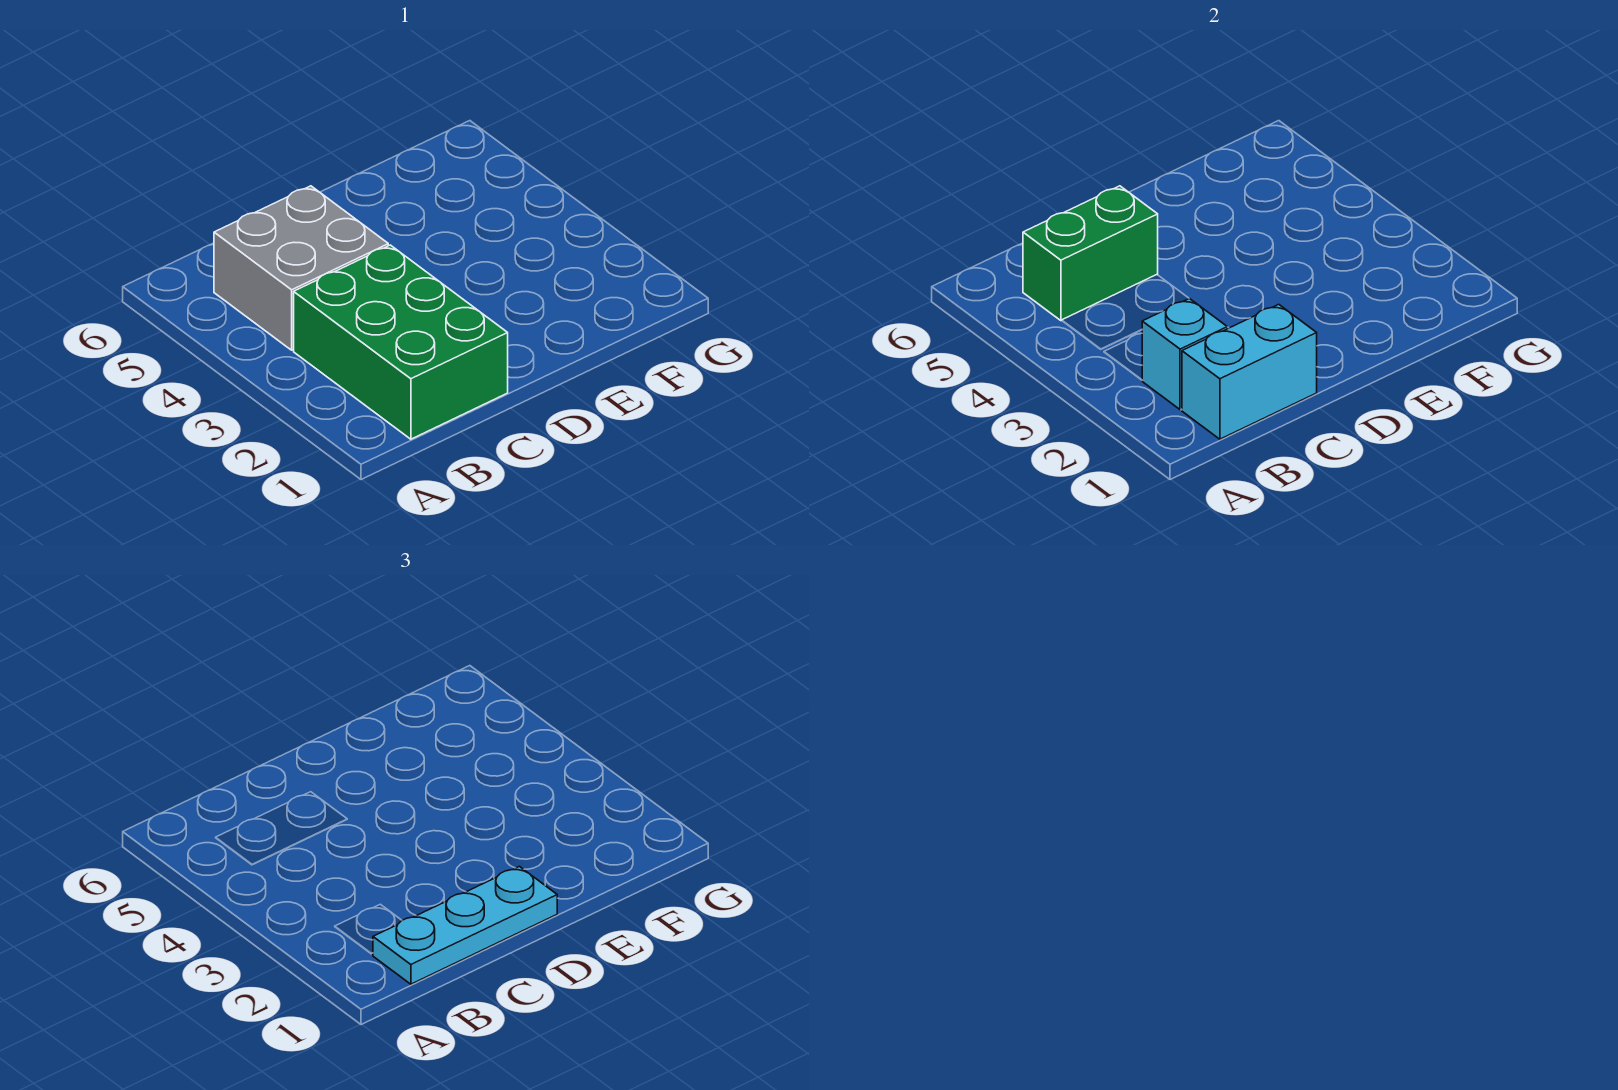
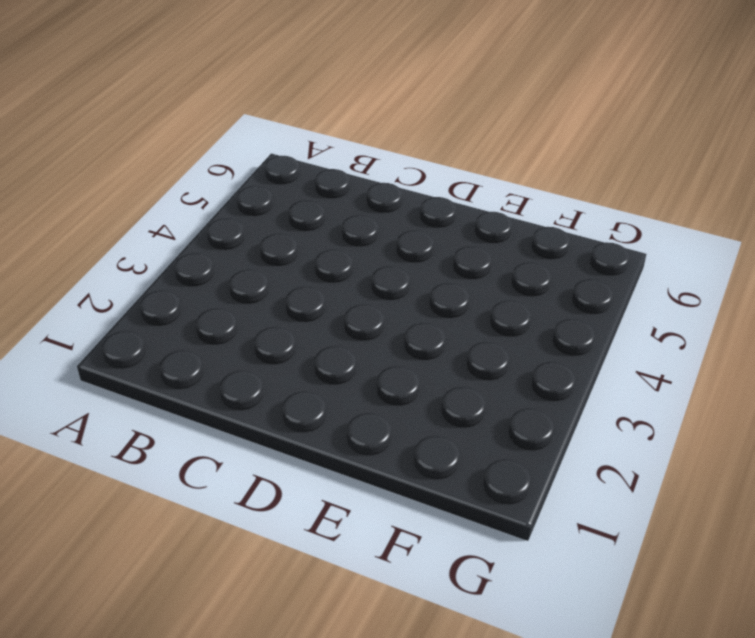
none -> green brick B1:C3 level 1
none -> grey brick B4:C5 level 1

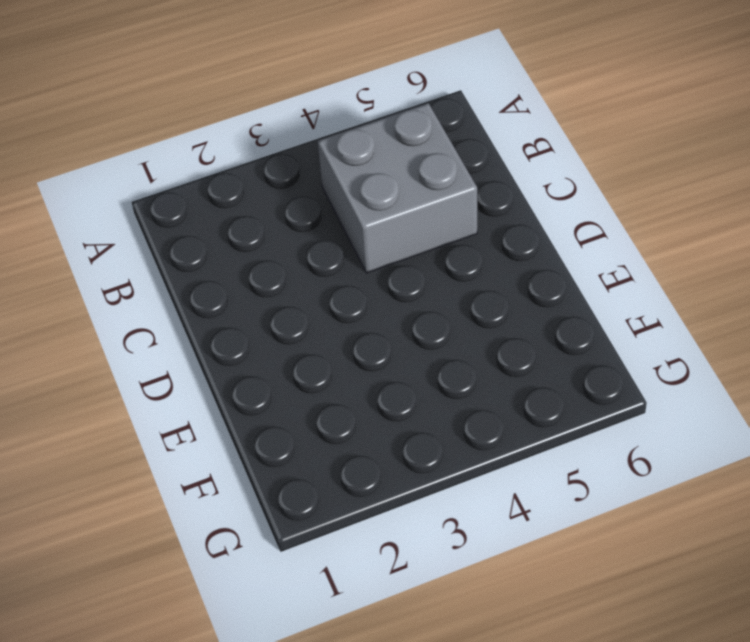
none -> green brick B1:C3 level 1
none -> cyan brick B1:C1 level 2

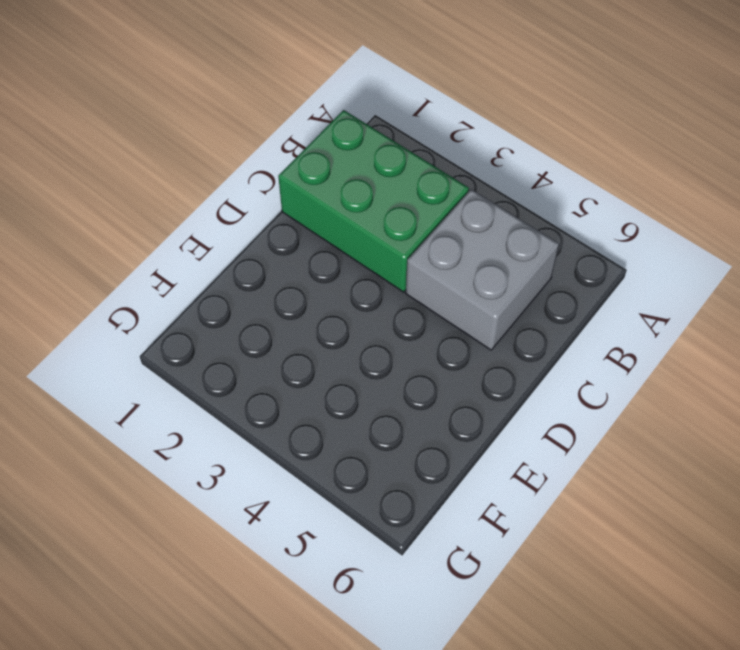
none -> cyan brick B1:C1 level 2
none -> cyan brick B2 level 2

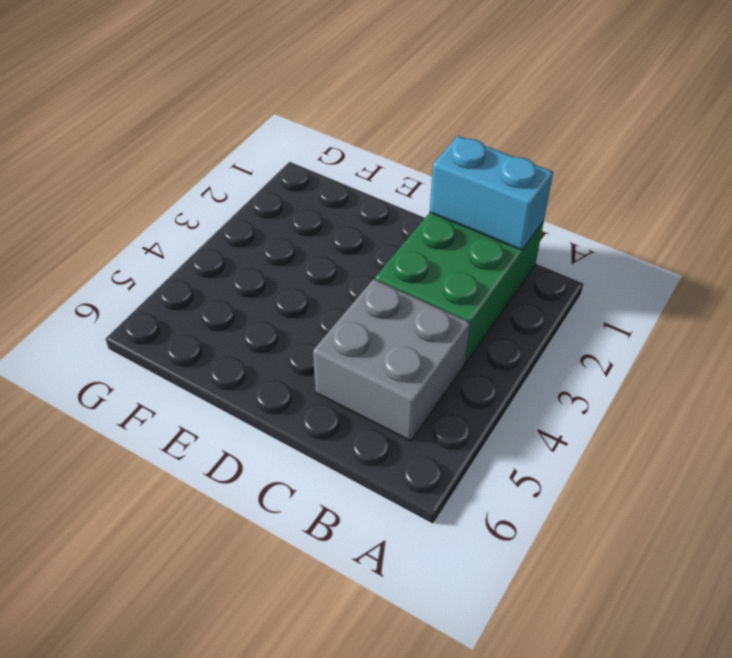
none -> cyan brick B2 level 2
none -> green brick B5:C5 level 2

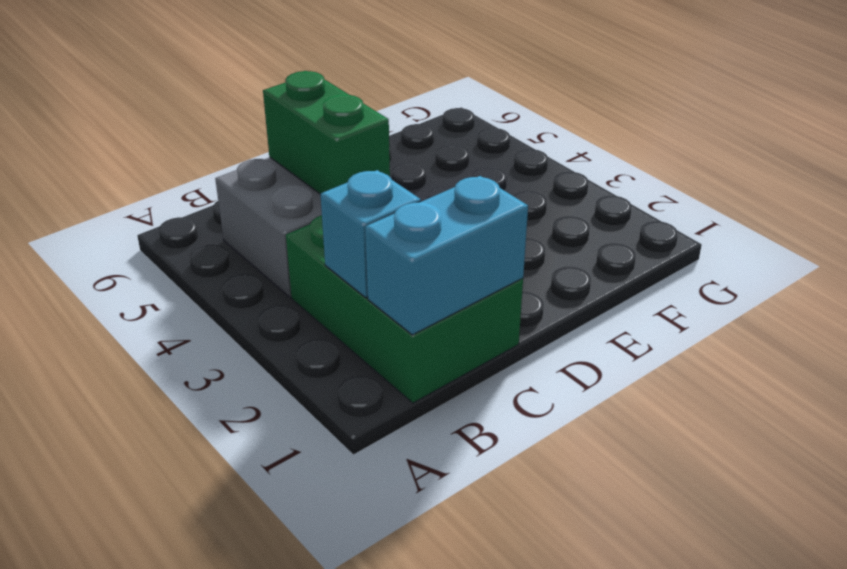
green brick C4:C5 level 2 -> green brick B5:C5 level 2
none -> cyan plate B1:D1 level 3

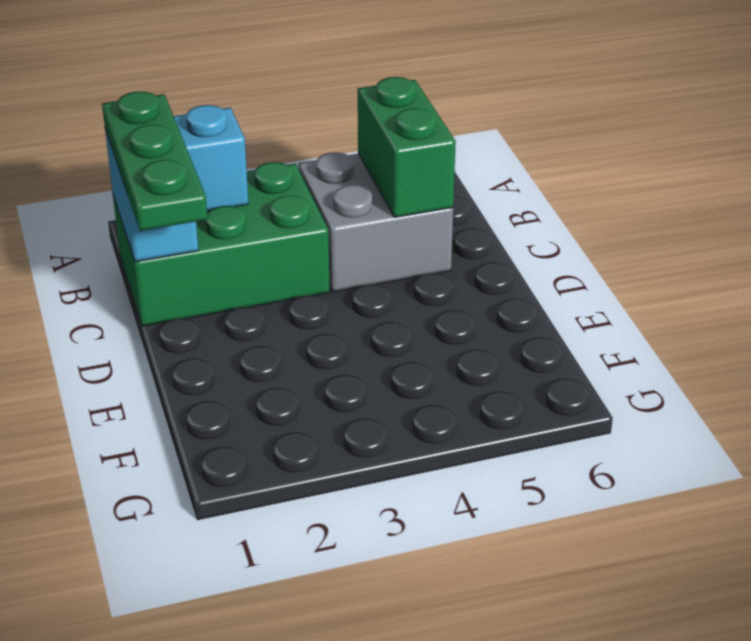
green plate B1:D1 level 3 -> cyan plate B1:D1 level 3

